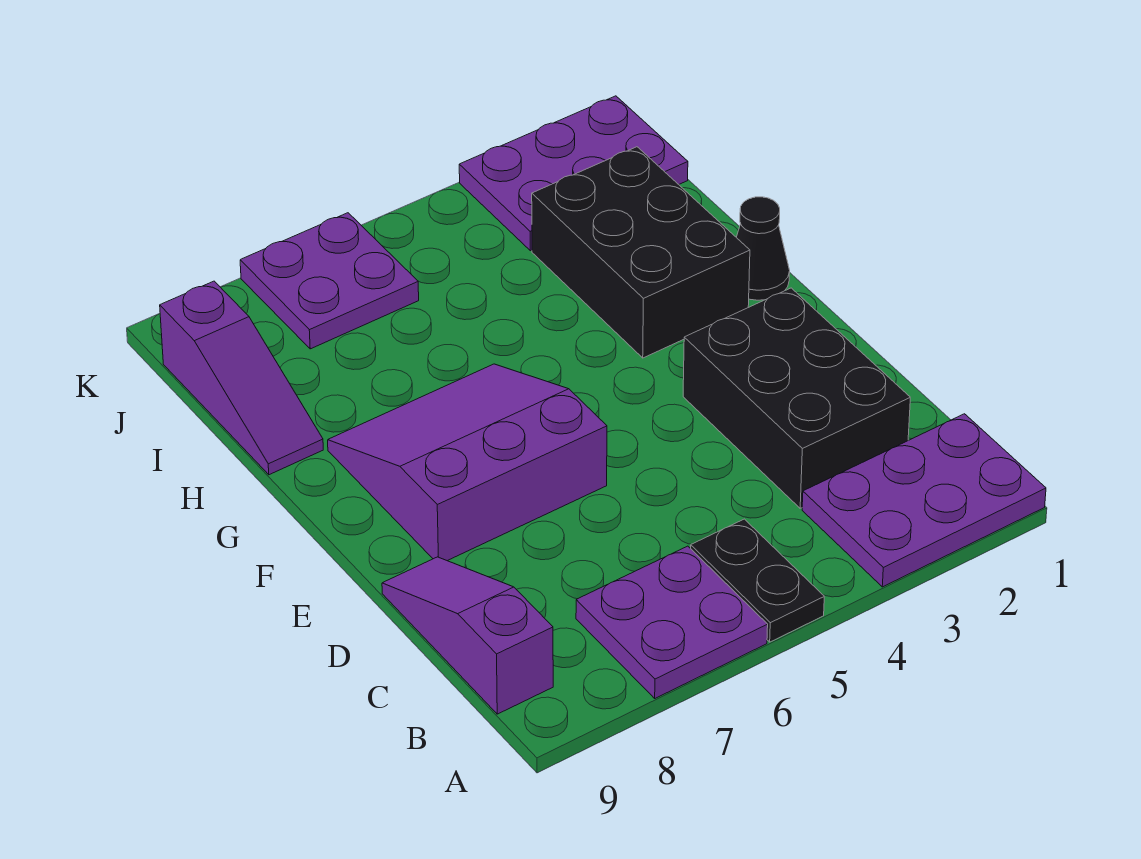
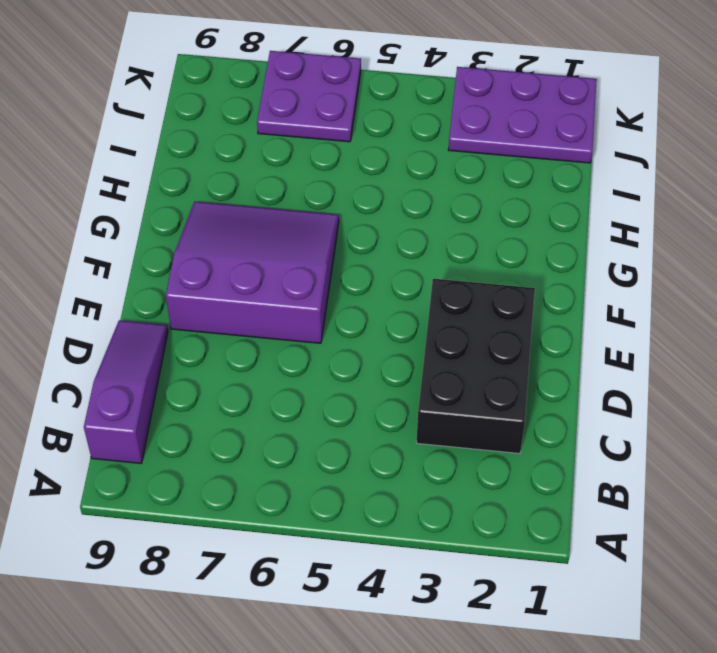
none -> purple plate A1:B3 level 1
none -> black plate A5:B5 level 1

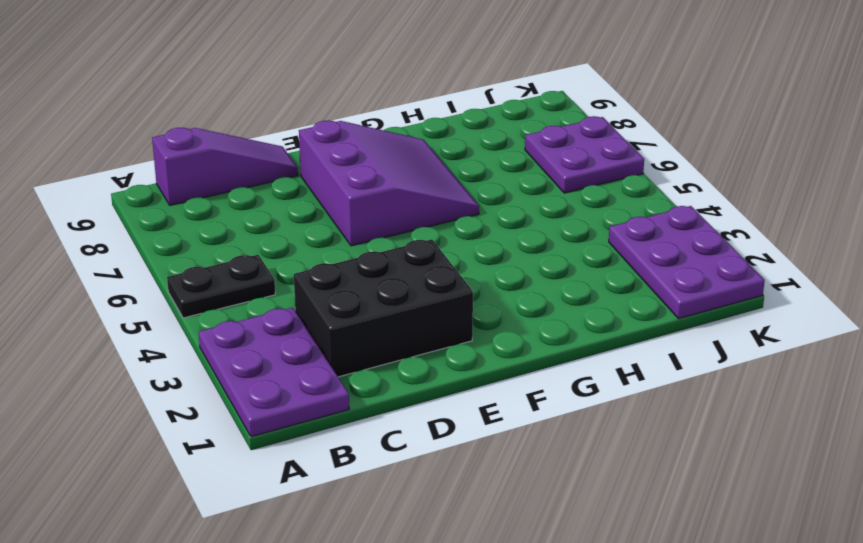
none -> purple plate A6:B7 level 1
none -> black cone G1 level 1

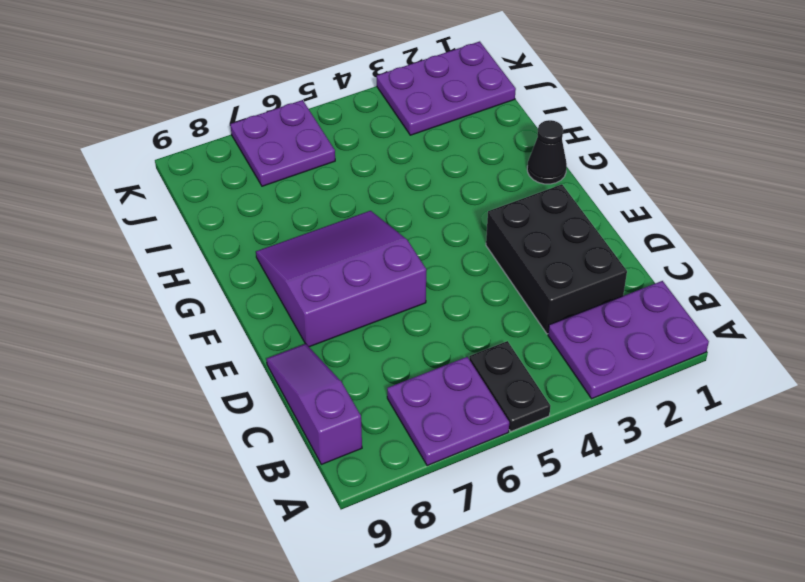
none -> black brick G2:I3 level 1
none -> purple slope H9:J9 level 1 top J

